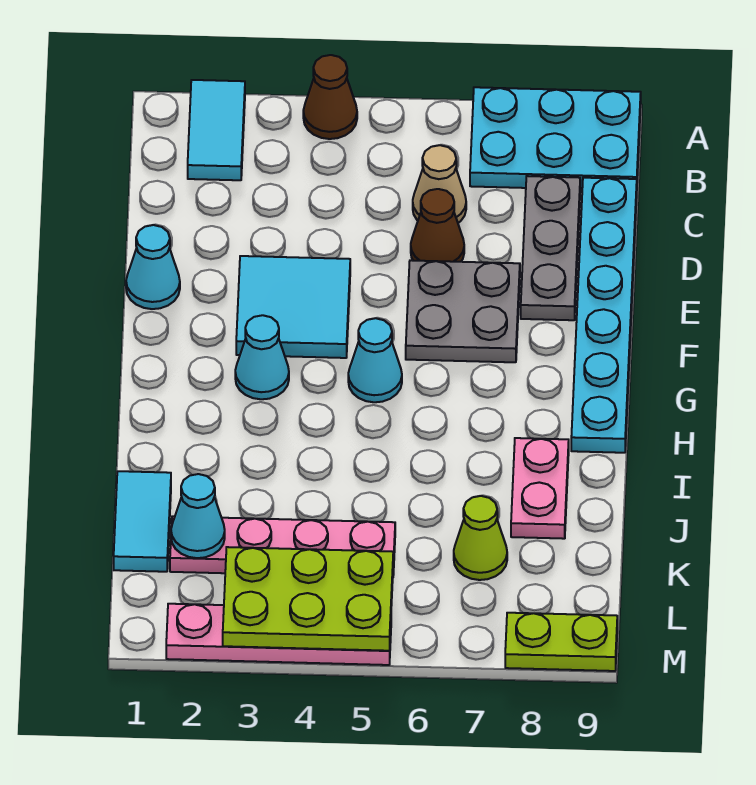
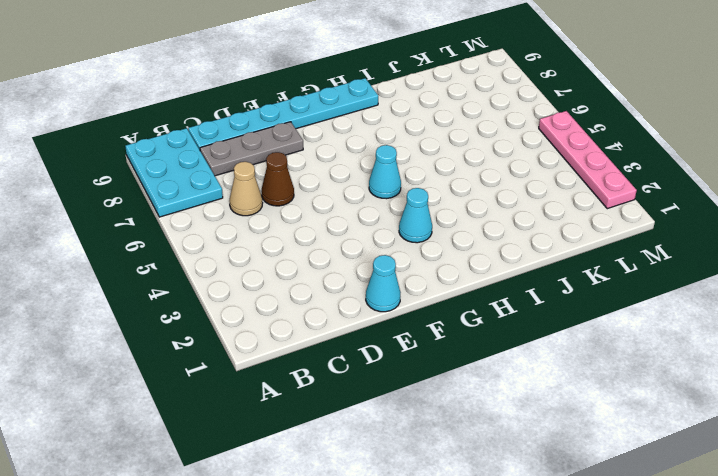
none -> cyan tile A2:B2 level 1
none -> brown cone A4 level 1
none -> cyan tile E3:F4 level 1

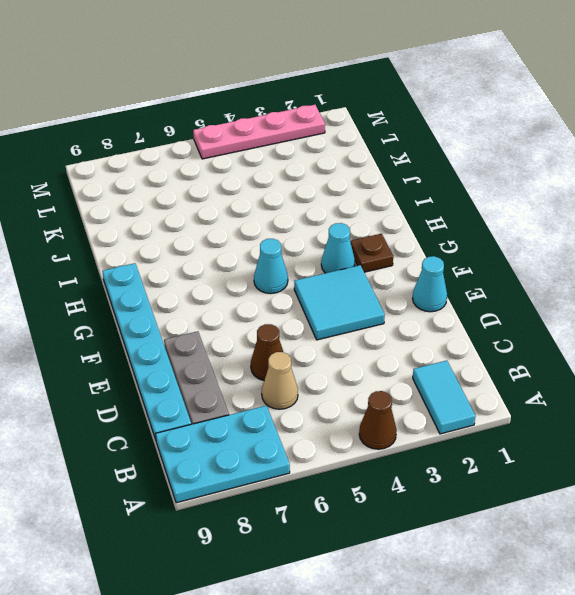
brown plate G2 level 1 -> none
none -> grey plate E6:F7 level 1
none -> pink plate I8:J8 level 1
none -> cyan tile J1:K1 level 1

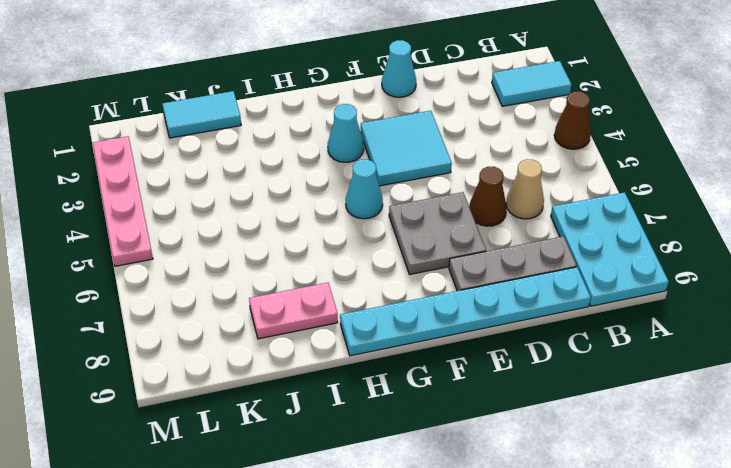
none -> pink plate K2:K5 level 1
none -> lime cone K7 level 1
none -> lime plate M8:M9 level 1

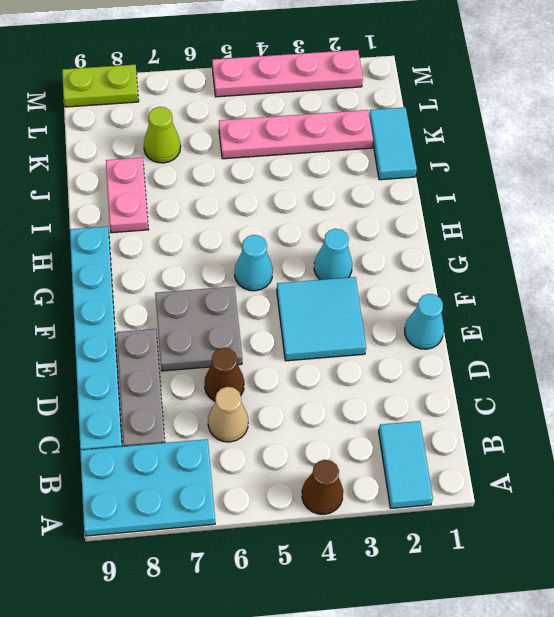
none -> cyan cone K2 level 2
none -> lime plate L3:M5 level 2

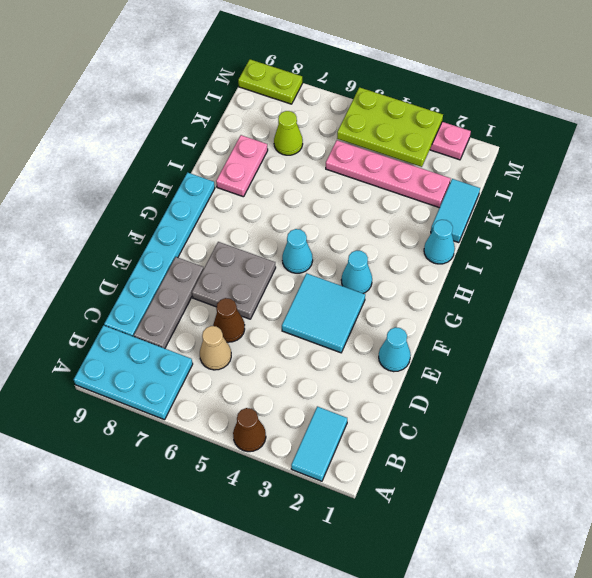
cyan cone I1 level 1 -> cyan cone K2 level 2

